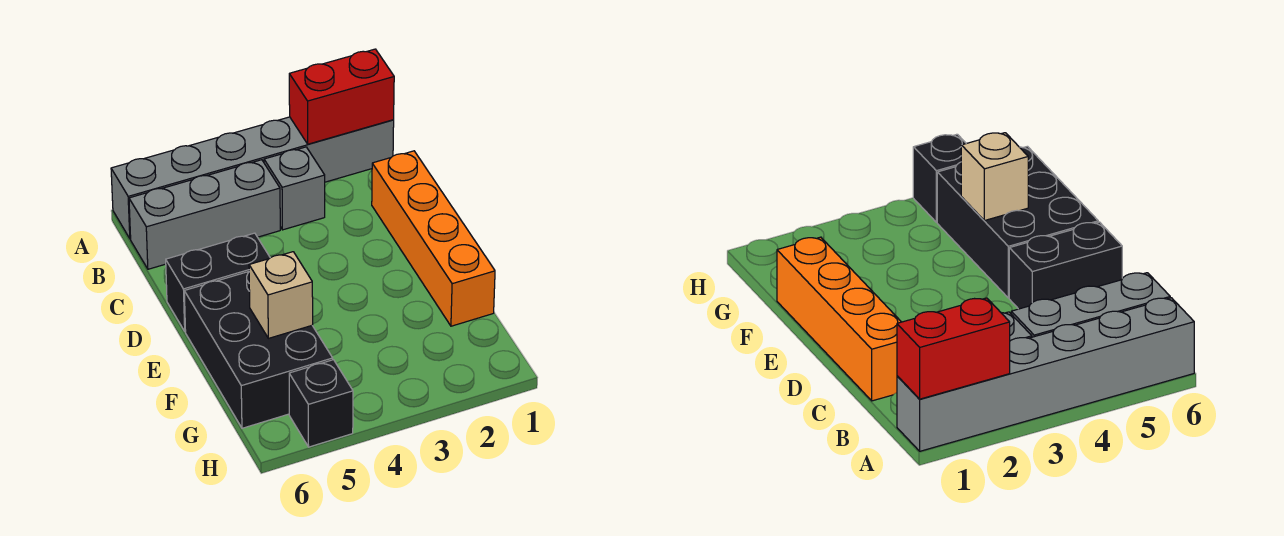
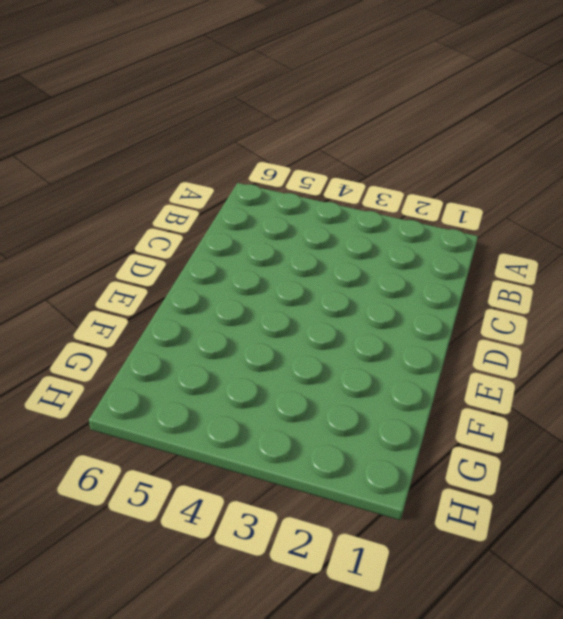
none -> grey brick A1:A6 level 1
none -> grey brick B3 level 1

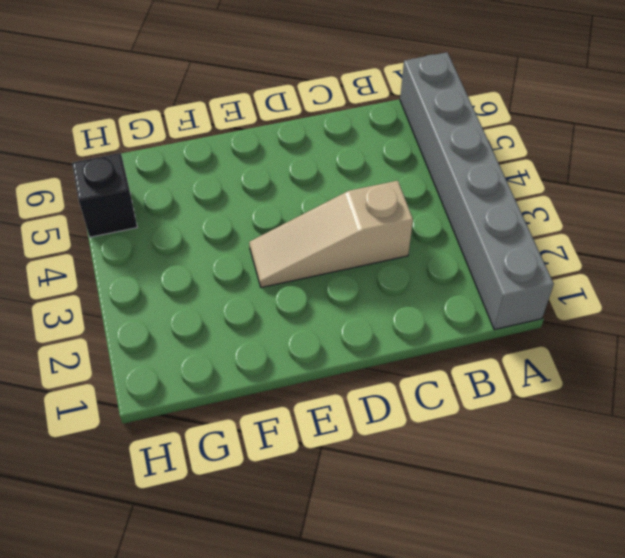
tan slope C3:E3 level 1 top C -> none
none -> grey brick B3 level 1
none -> grey brick B4:B6 level 1

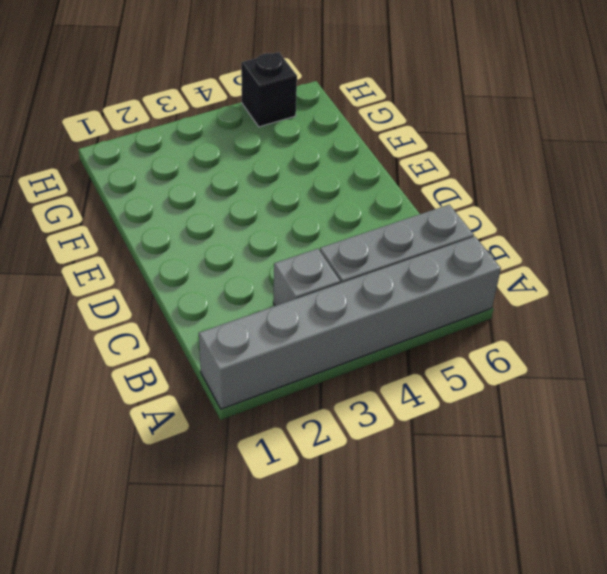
none -> orange brick C1:F1 level 1
none -> black brick D5:D6 level 1

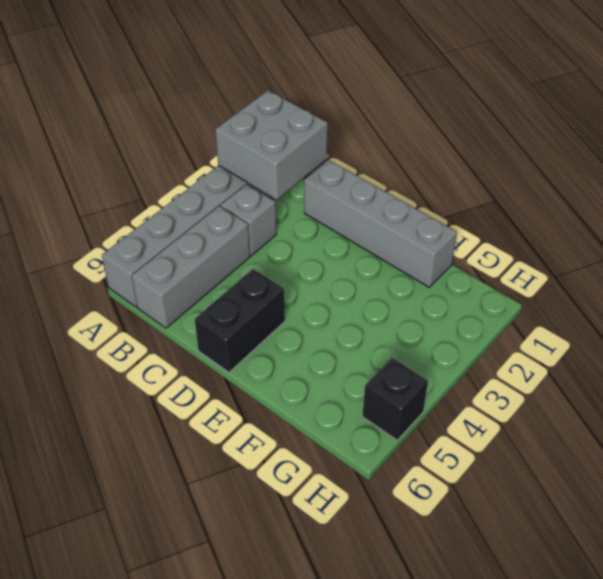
grey brick A1:B2 level 2 -> red brick A1:A2 level 2
grey brick C1:F1 level 1 -> orange brick C1:F1 level 1
none -> black brick E5:G6 level 1
none -> tan brick F5 level 2

